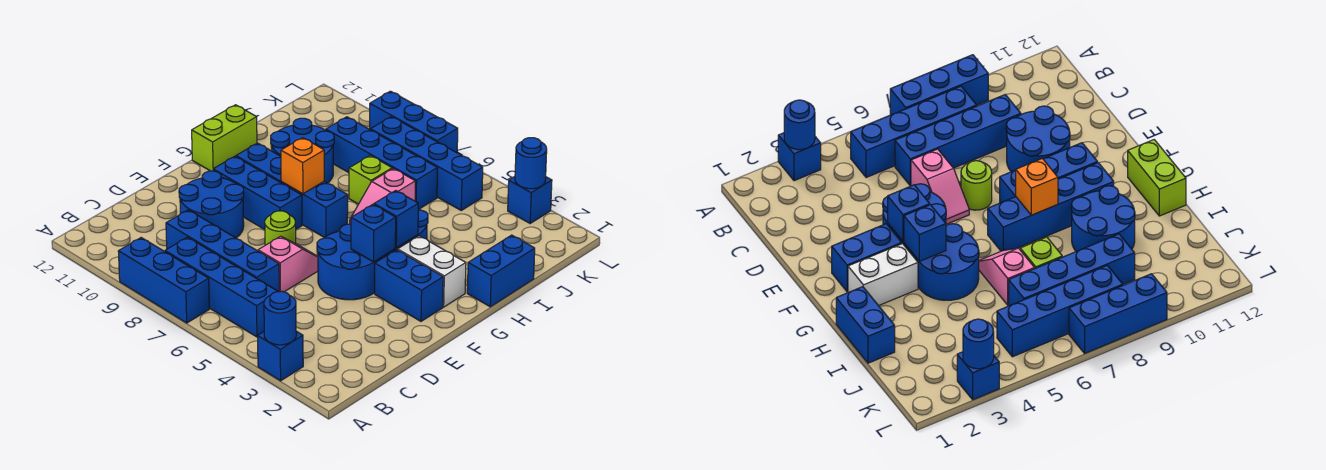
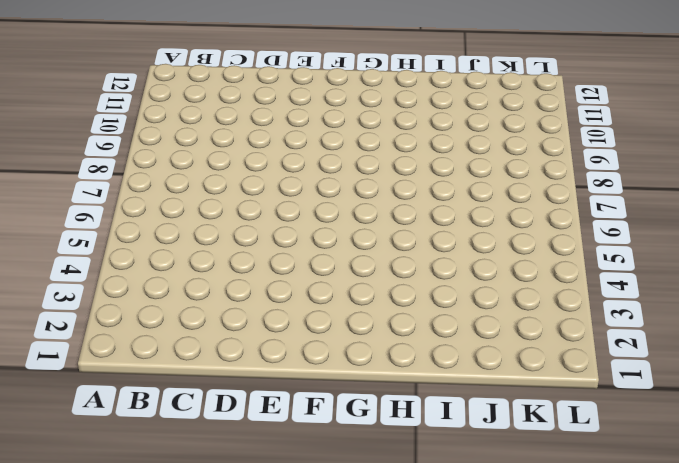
none -> blue brick A3 level 1
none -> blue brick A7:A9 level 1
none -> blue brick B5:B8 level 1

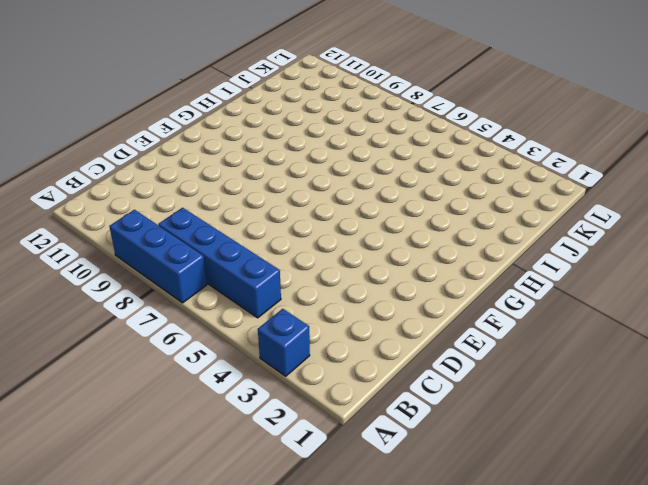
none -> blue brick C6:C9 level 1
none -> pink slope D6:E6 level 1 top D
none -> blue round brick D9:E10 level 1

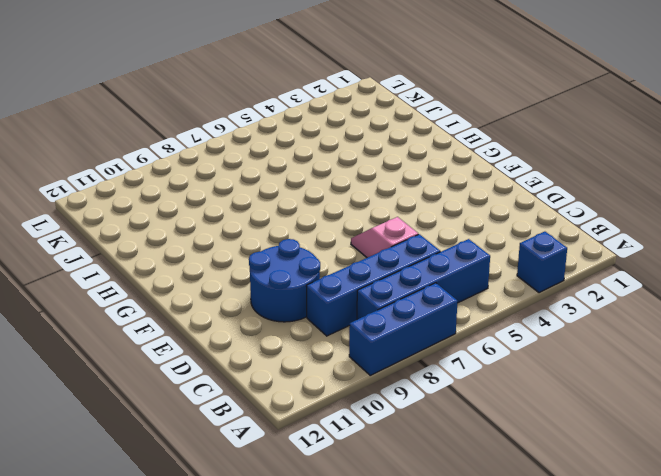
none -> blue round brick E4:F5 level 1
none -> lime round brick E7 level 1
none -> blue brick F2:F3 level 1

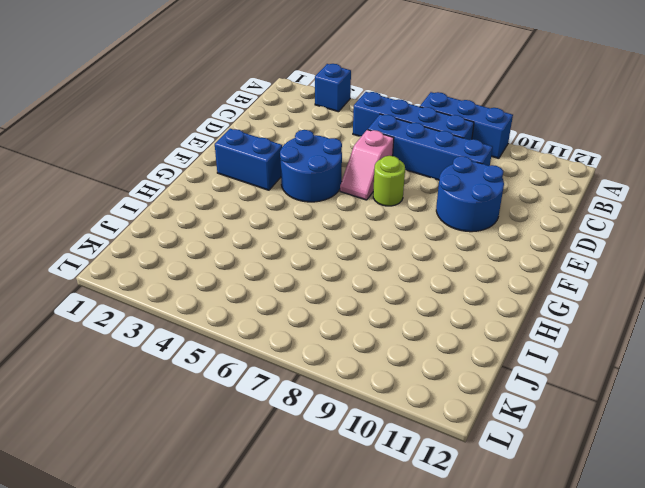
none -> blue brick F8:F10 level 1
none -> white brick G2:G3 level 1
none -> blue round brick G4:H5 level 1

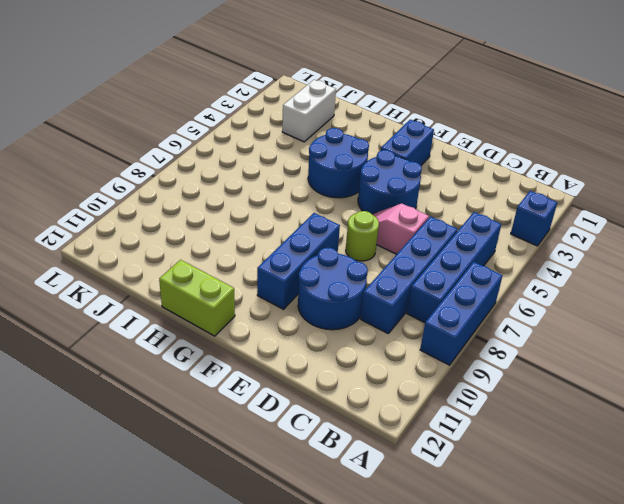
white brick J2:J3 level 1 -> white brick G2:G3 level 1
none -> blue brick G7:G10 level 1
none -> blue brick H1:I1 level 1
none -> pink slope H6:I6 level 1 top I

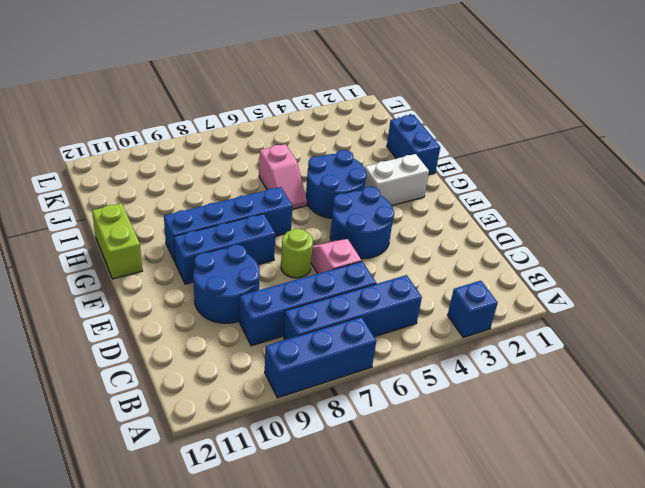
none -> blue brick F2:F3 level 1
none -> blue round brick H9:I10 level 1
none -> lime brick I7 level 1

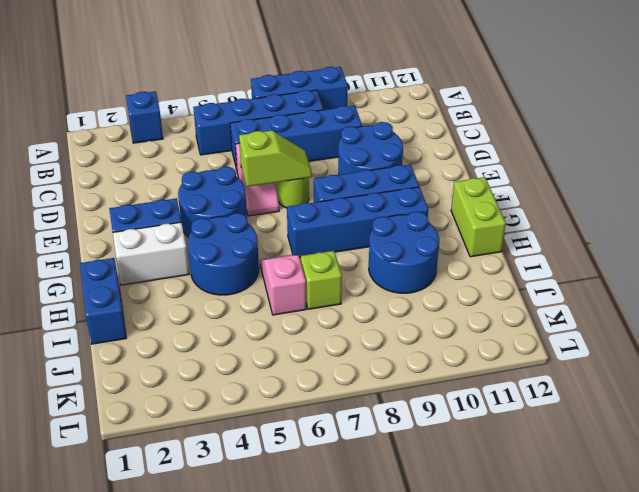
lime slope E6:E7 level 2 top 6 -> none
none -> blue brick J6:J9 level 1
none -> blue brick K5:K8 level 1
none -> blue brick L3 level 1

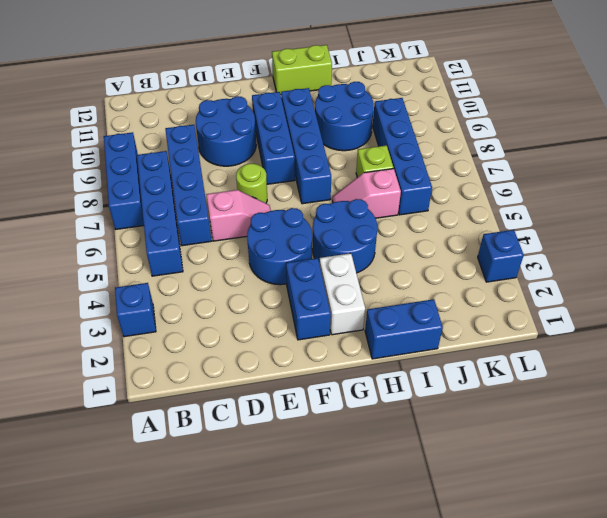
none -> blue brick K5:K8 level 1
none -> blue brick L7:L9 level 1
none -> blue round brick A3 level 2

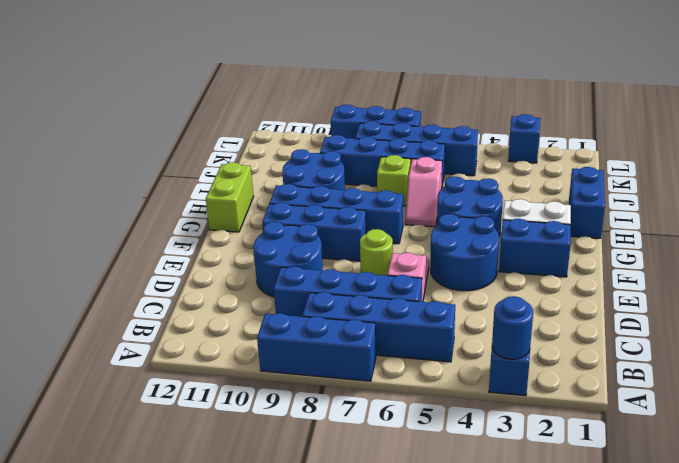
none -> blue brick F4 level 2
none -> blue brick G4 level 2
none -> orange brick G8 level 2

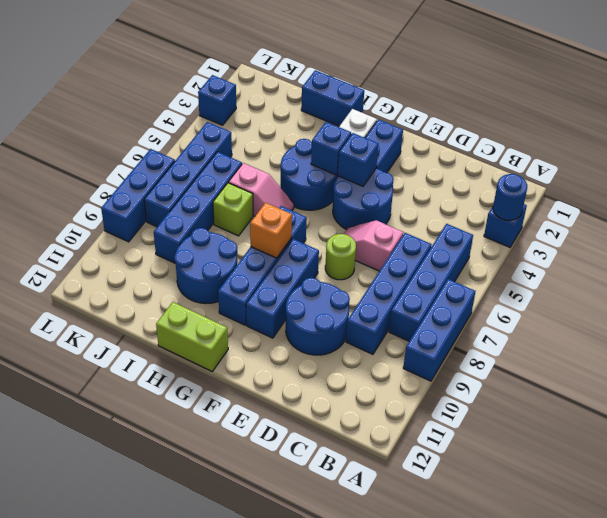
none -> blue round brick L3 level 2

